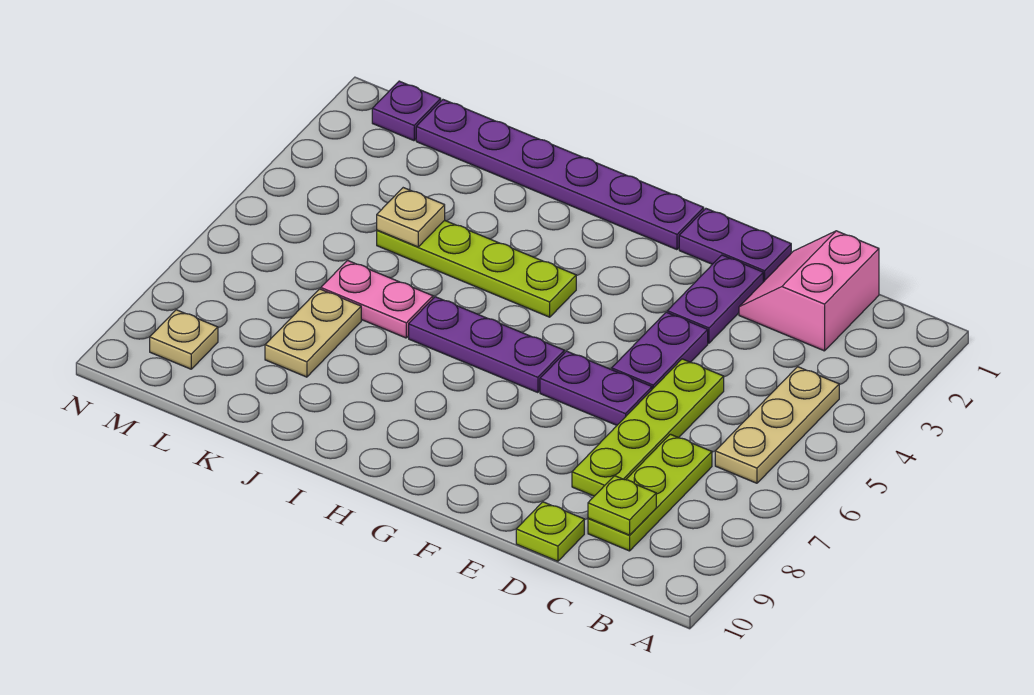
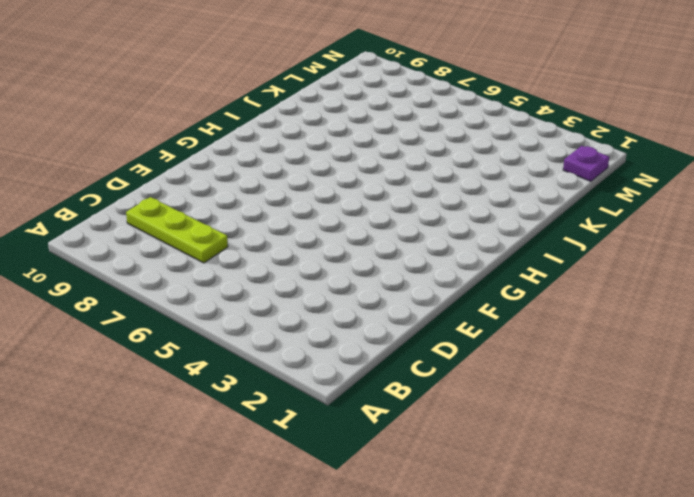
none -> tan plate B4:B6 level 1
none -> pink slope C1:D2 level 1 top C
none -> lime plate D5:D8 level 1

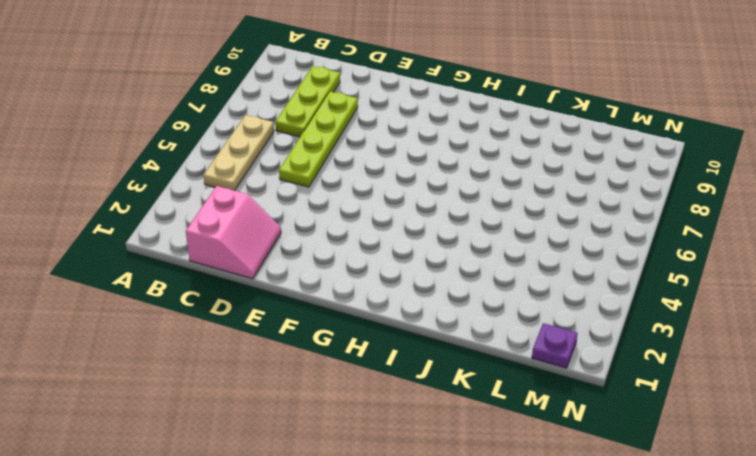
none -> lime plate D10 level 1
none -> purple plate E1:F1 level 1
none -> purple plate E2:E3 level 1

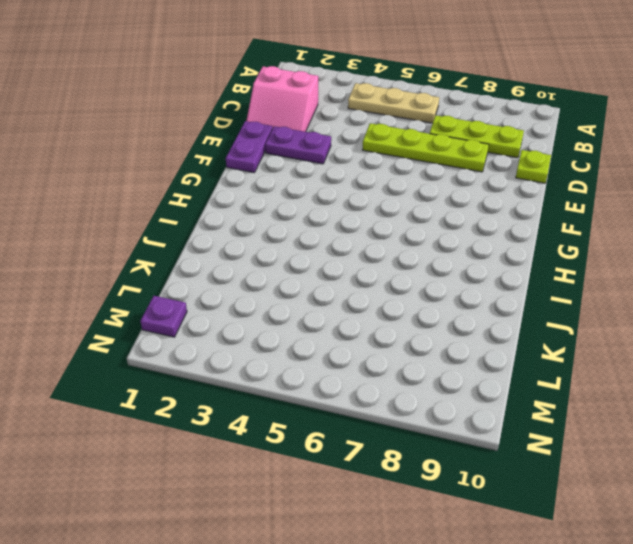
none -> purple plate E4:E5 level 1
none -> purple plate E6:F6 level 1
none -> purple plate G1:L1 level 1

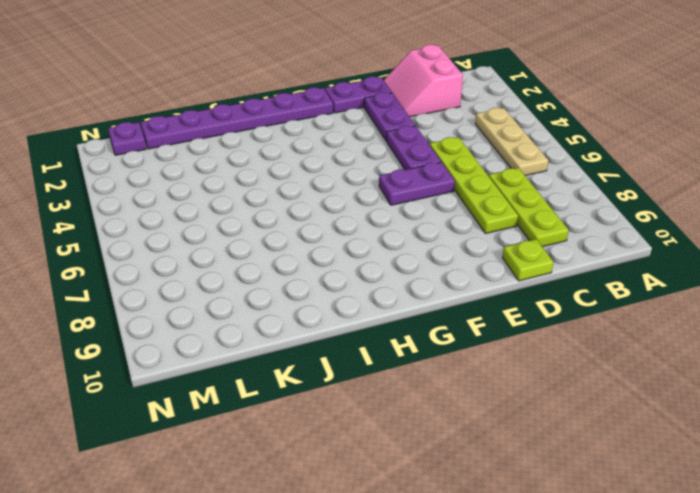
none -> purple plate G6:I6 level 1
none -> lime plate H4:K4 level 1
none -> pink plate J6:K6 level 1

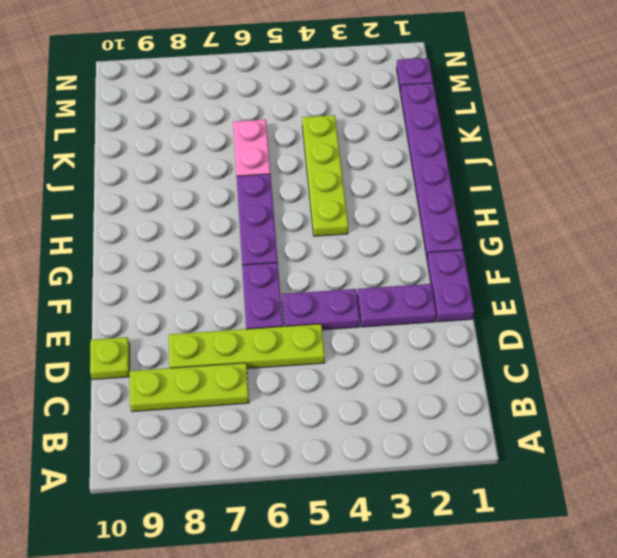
none -> tan plate B4:B6 level 1
none -> pink slope C1:D2 level 1 top C
none -> tan plate K7:K8 level 1

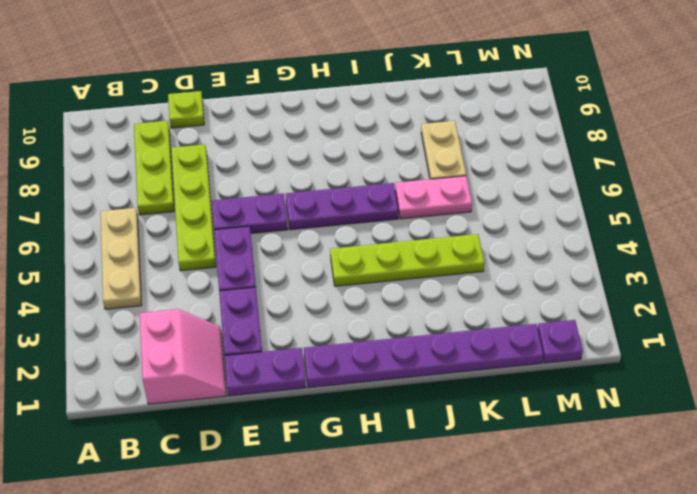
none -> tan plate M9 level 1
none -> lime plate C9 level 2
none -> tan plate K4 level 2

